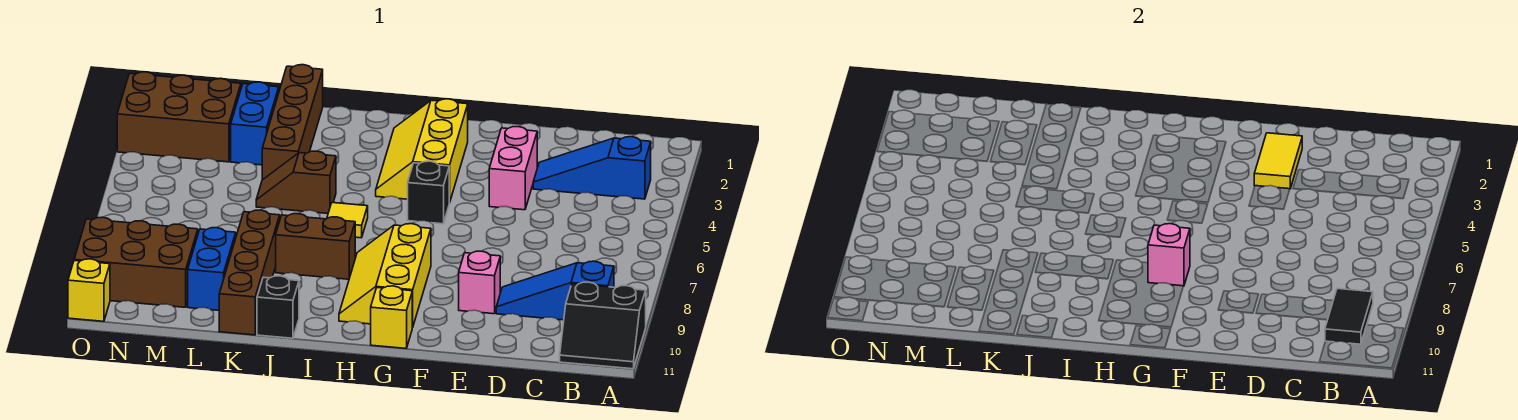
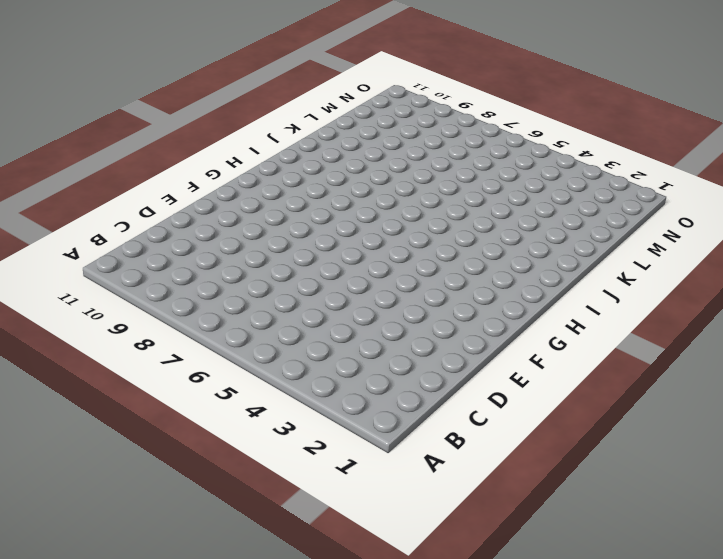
none -> black slope A10:B11 level 1 top 10
none -> blue slope B3:D3 level 1 top B
none -> blue slope B9:D9 level 1 top B

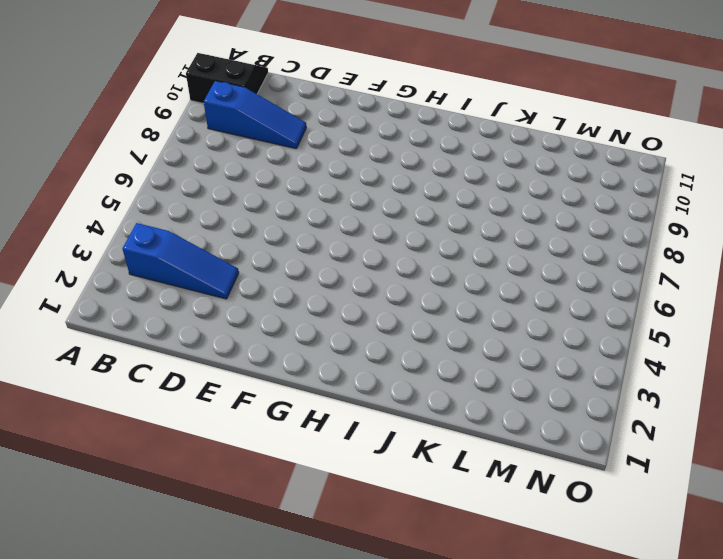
none -> pink brick E3:E4 level 1
none -> pink brick E9 level 1
none -> yellow slope G2:H4 level 1 top G

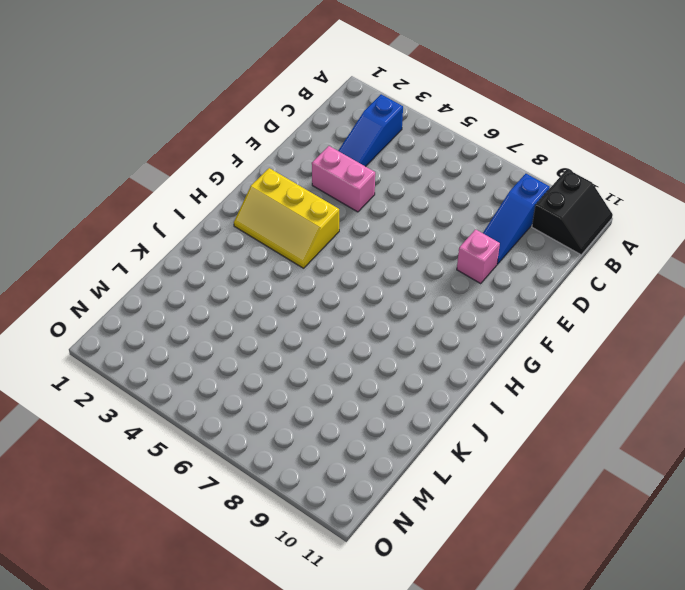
none -> black brick G5 level 1
none -> yellow slope G8:H10 level 1 top G
none -> yellow brick G11 level 1

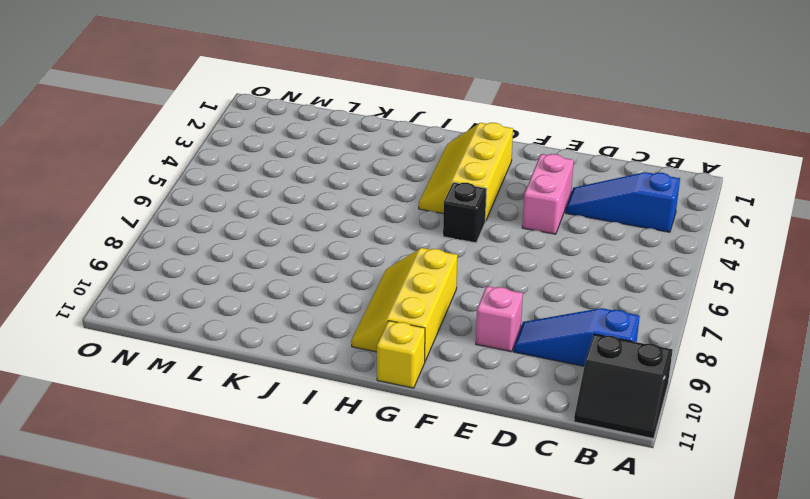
none -> yellow tile I6 level 1
none -> brown brick I8:J8 level 1
none -> brown slope J5:K5 level 1 top J

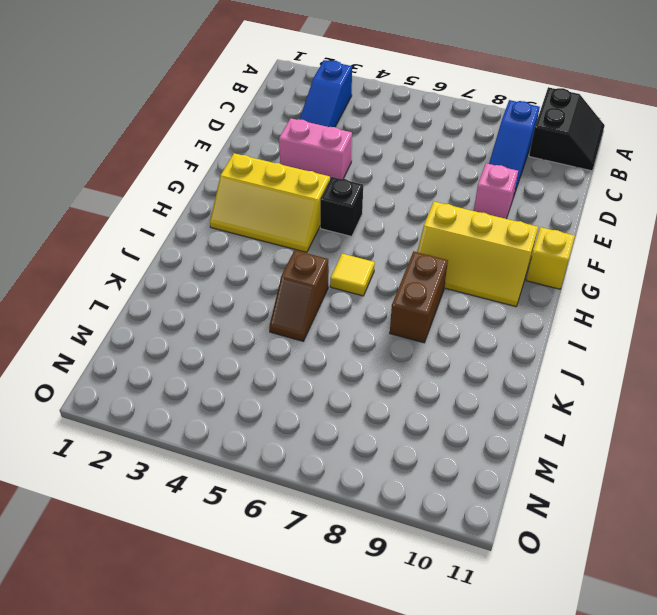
none -> black brick J11 level 1
none -> brown brick K1:K4 level 1
none -> brown brick K8:K11 level 1

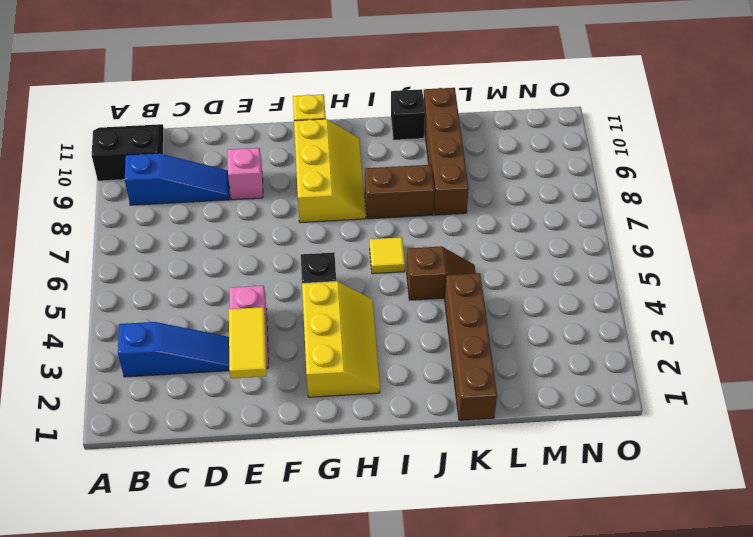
none -> blue brick L2:L3 level 1
none -> blue brick L9:L10 level 1
none -> brown brick M2:O3 level 1

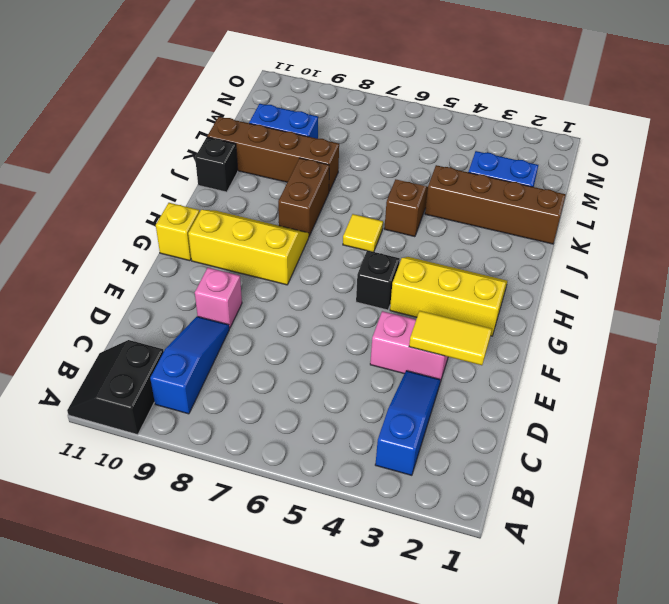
none -> brown brick M2:O3 level 1
none -> brown brick M9:O10 level 1
none -> yellow brick O11 level 1

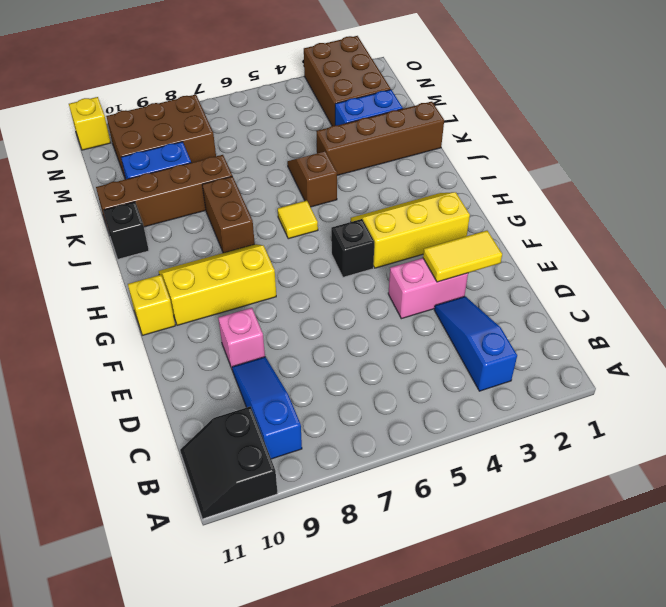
brown brick M8:N10 level 1 -> brown brick M9:O10 level 1
none -> black tile B9:B10 level 2
none -> pink brick G8 level 2

